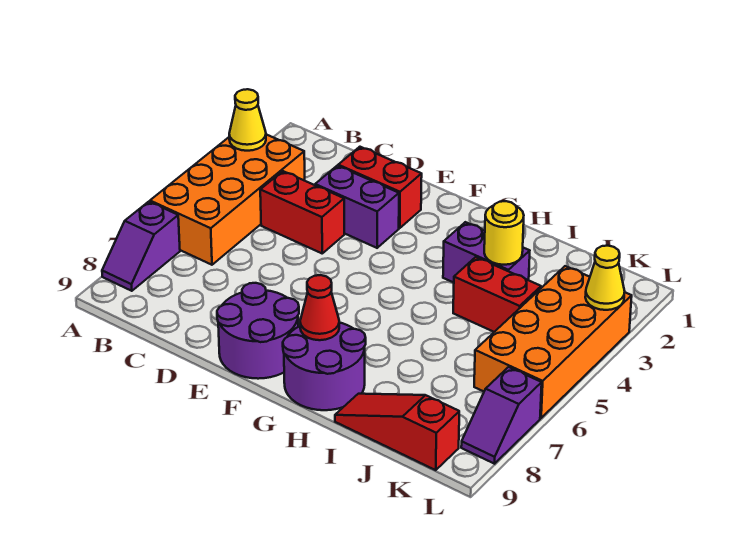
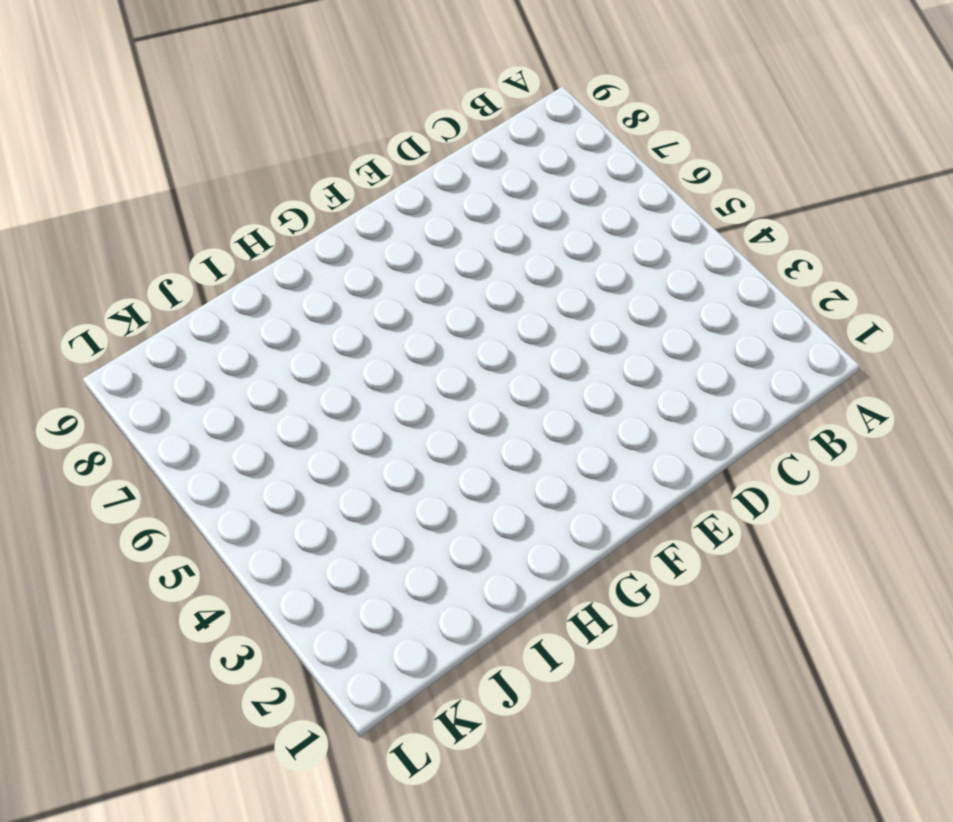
none -> orange brick A3:B6 level 1
none -> purple slope A7:A8 level 1 top 7
none -> red brick C4:D4 level 1

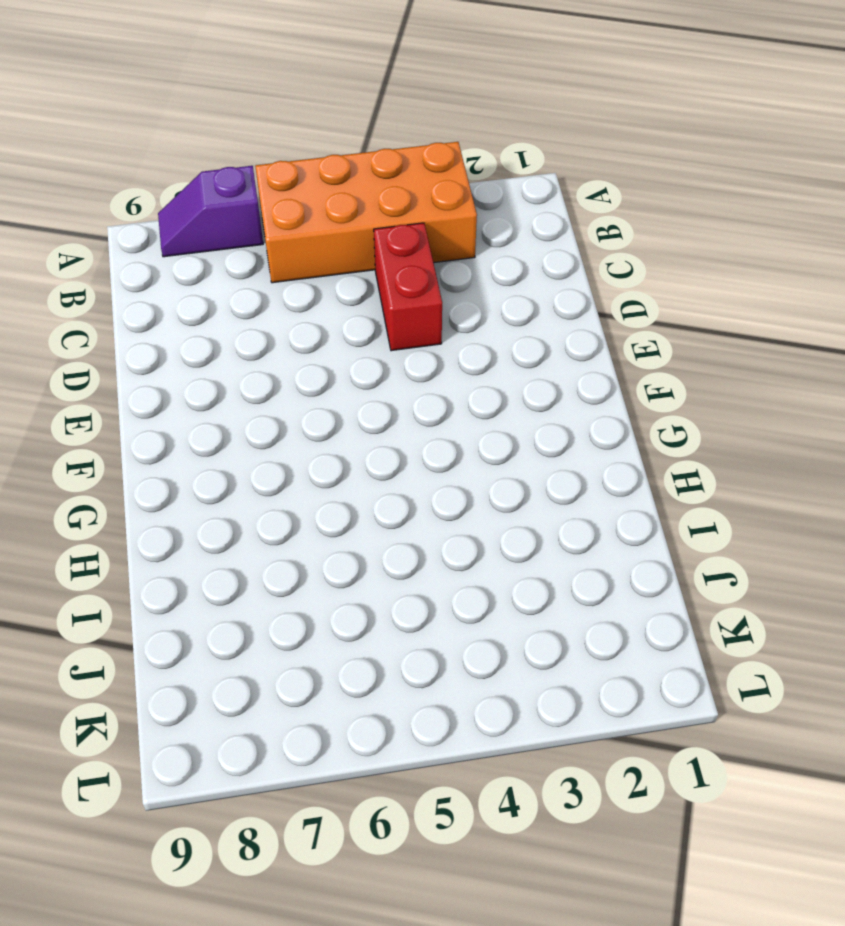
none -> red brick D2:E2 level 1
none -> purple brick D3:E3 level 1
none -> purple round brick E8:F9 level 1

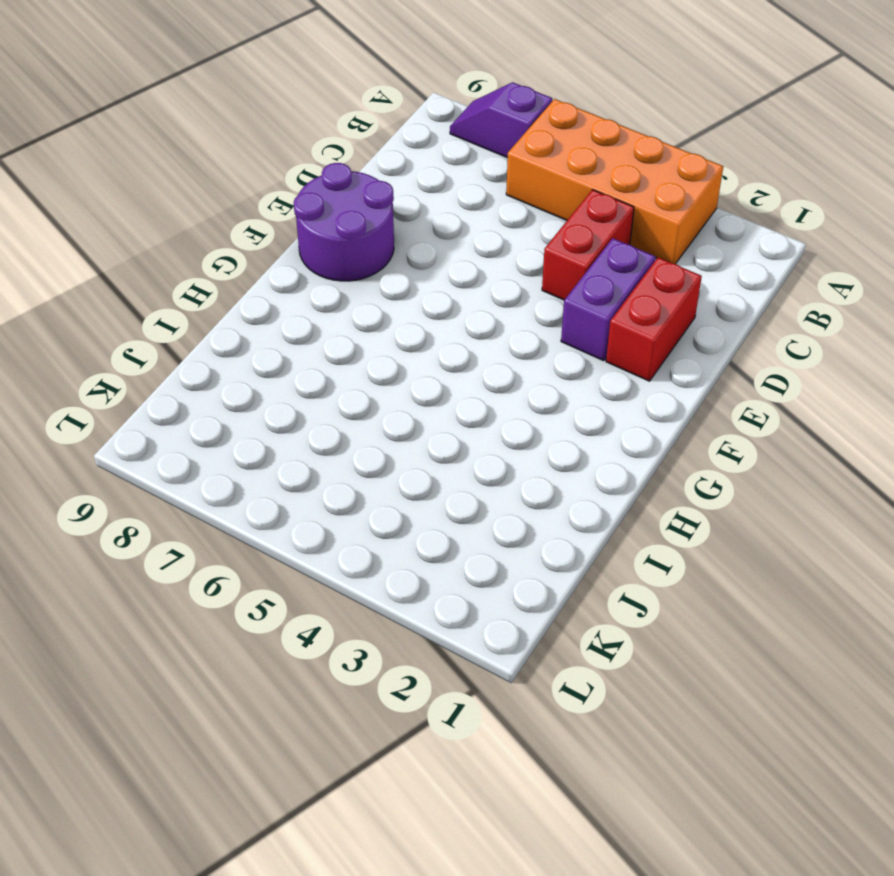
none -> purple round brick G8:H9 level 1
none -> purple brick H3:I3 level 1
none -> red brick I4:J4 level 1

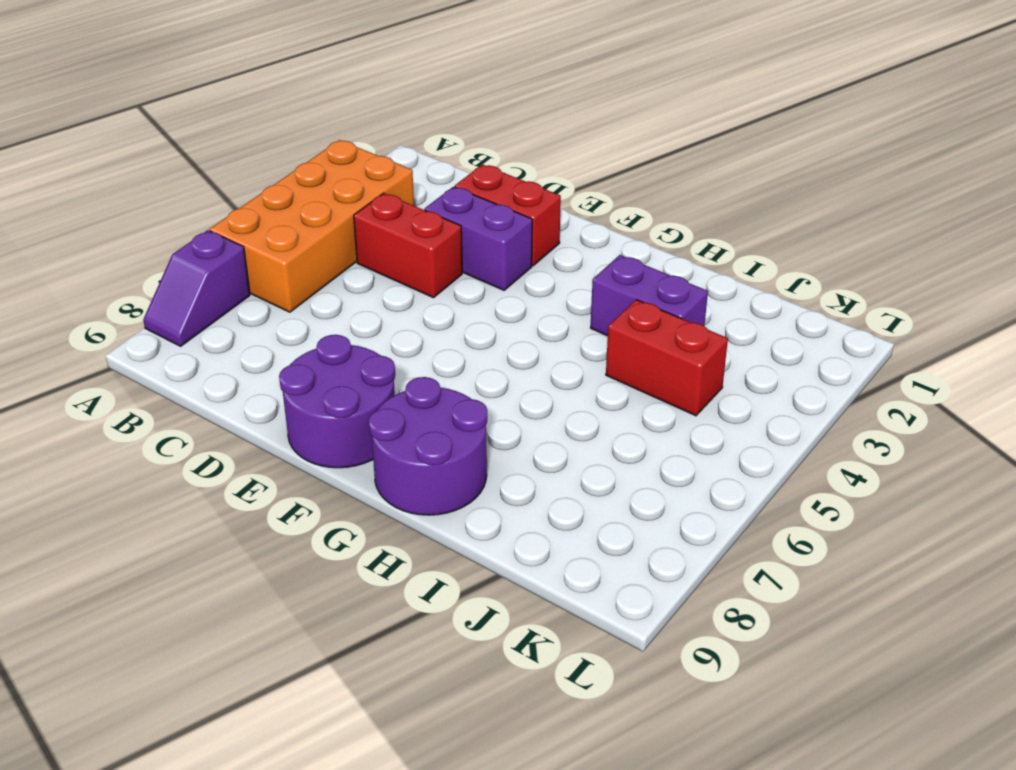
none -> red slope I9:K9 level 1 top K
none -> orange brick K3:L6 level 1
none -> purple slope L7:L8 level 1 top 7

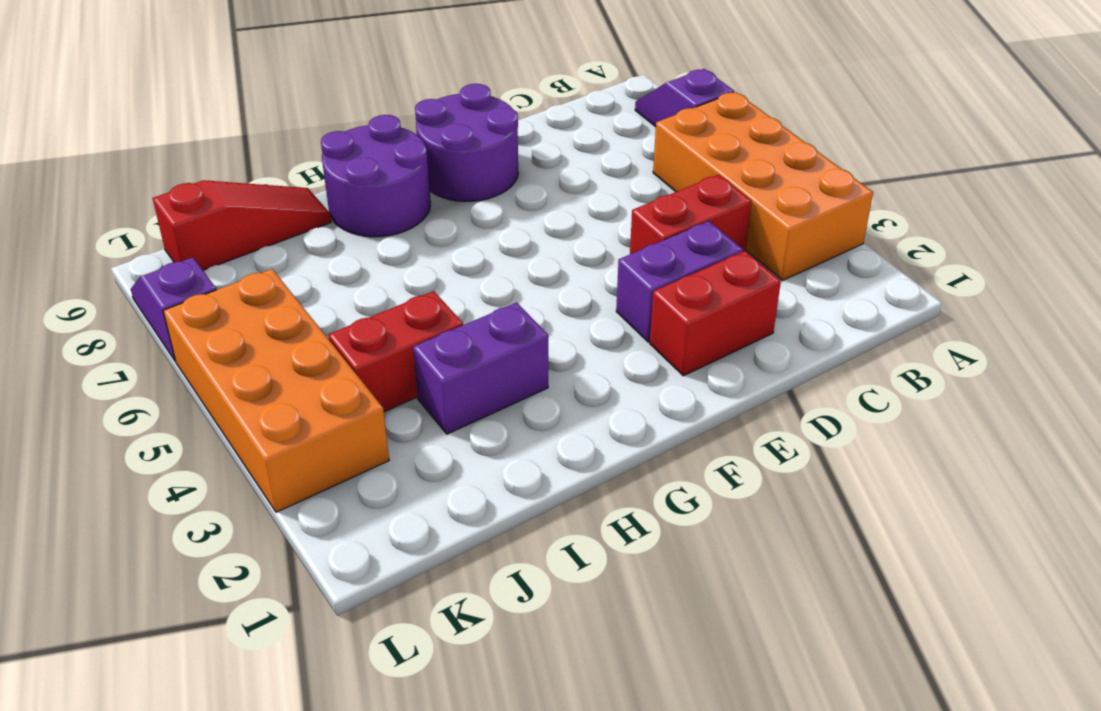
none -> yellow cone A3 level 2
none -> red cone G8 level 2
none -> yellow round brick I3 level 2

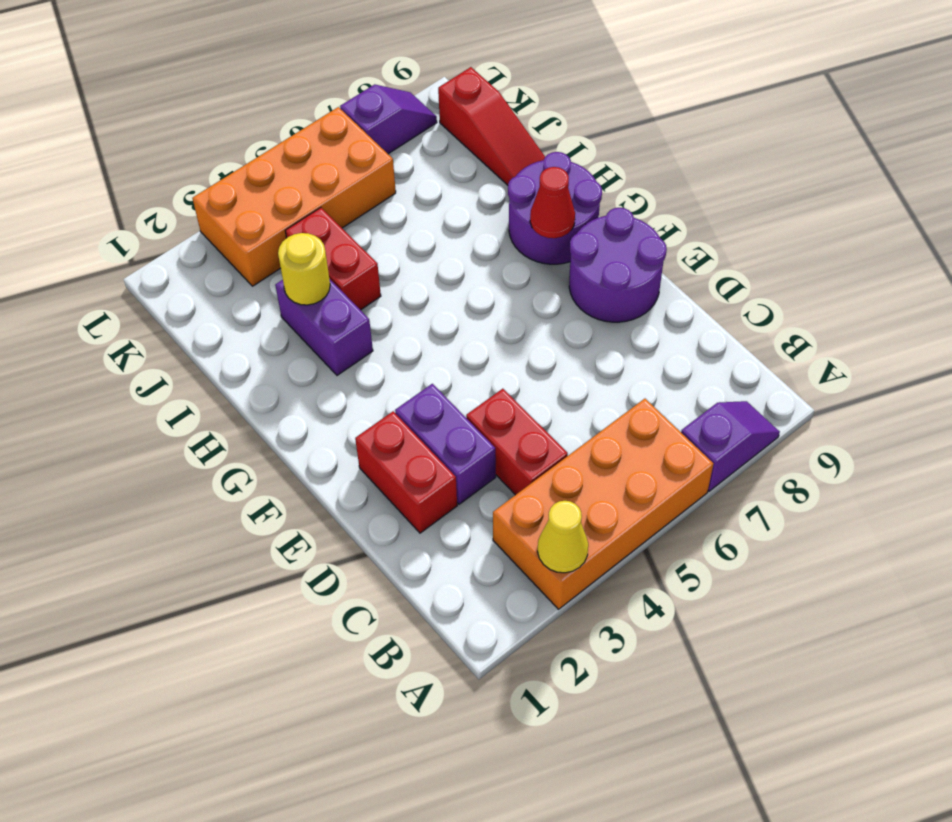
none -> yellow cone L3 level 2

